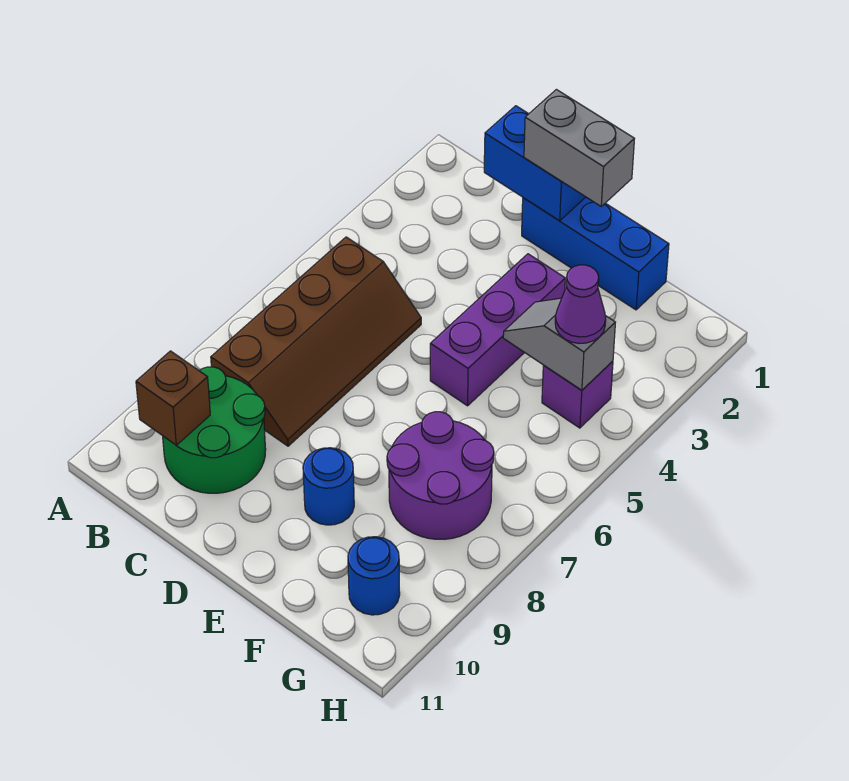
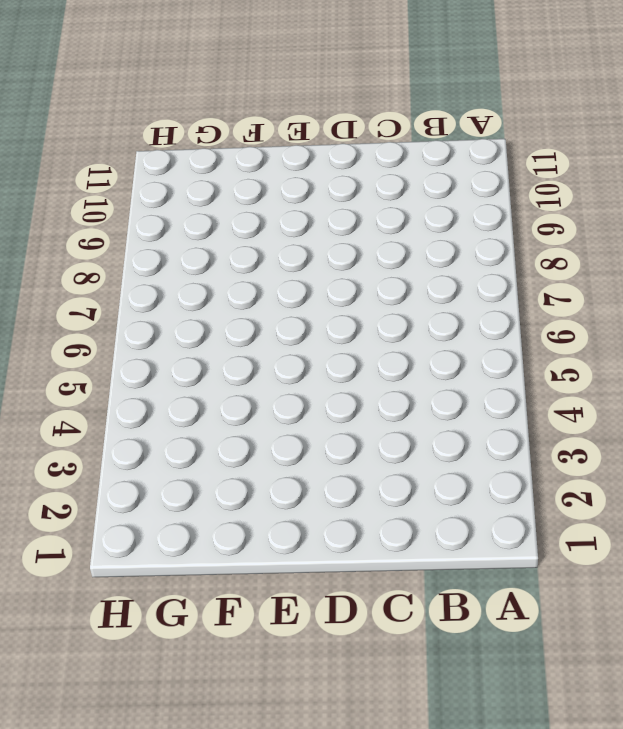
none -> brown slope B5:C8 level 1 top B
none -> green round brick B9:C10 level 1
none -> blue brick D1:F1 level 1

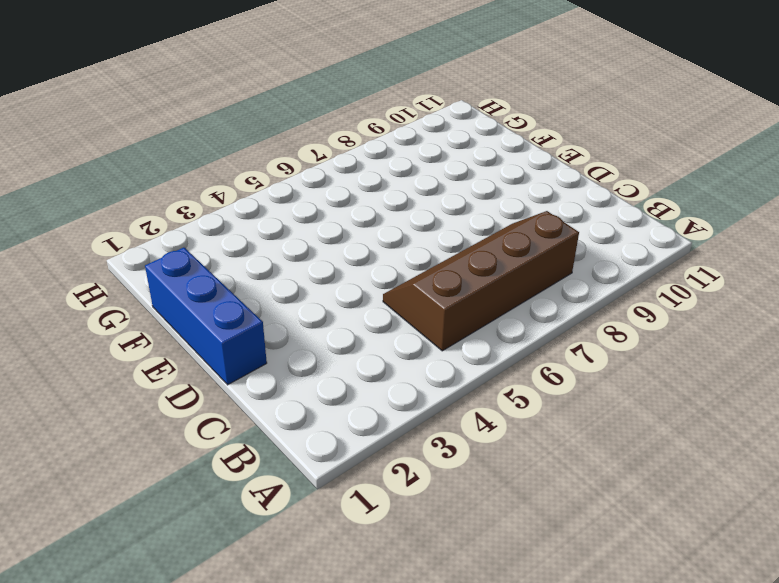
none -> green round brick B9:C10 level 1
none -> purple brick E3:E5 level 1
none -> blue round brick E9 level 1

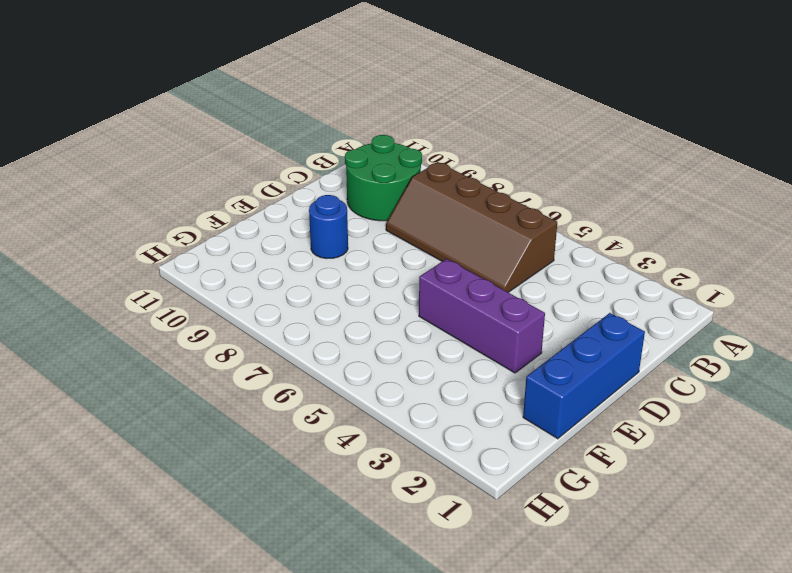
none -> purple round brick F7:G8 level 1
none -> purple brick G4 level 1
none -> blue round brick G10 level 1

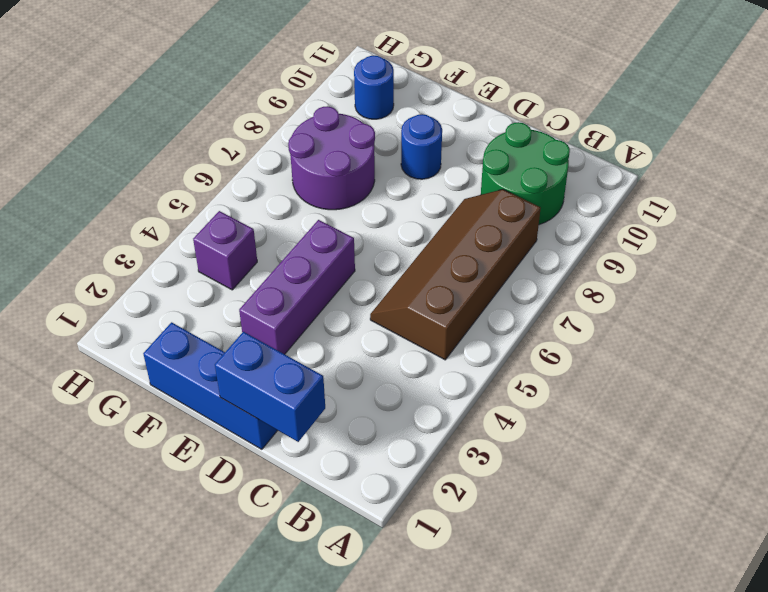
none -> brown brick B10 level 2
none -> grey slope F4:G4 level 2 top G
none -> grey brick D1:E1 level 3

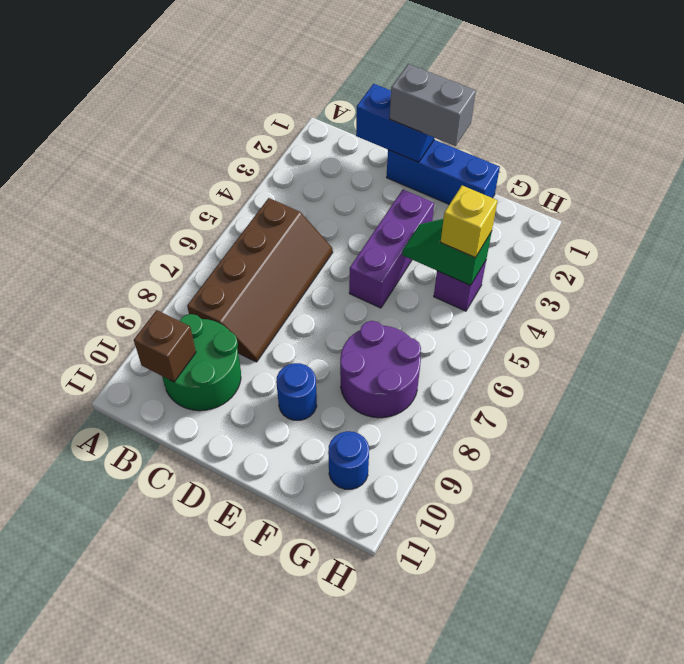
green slope F4:G4 level 2 top G -> grey slope F4:G4 level 2 top G
yellow brick G4 level 3 -> purple cone G4 level 3

